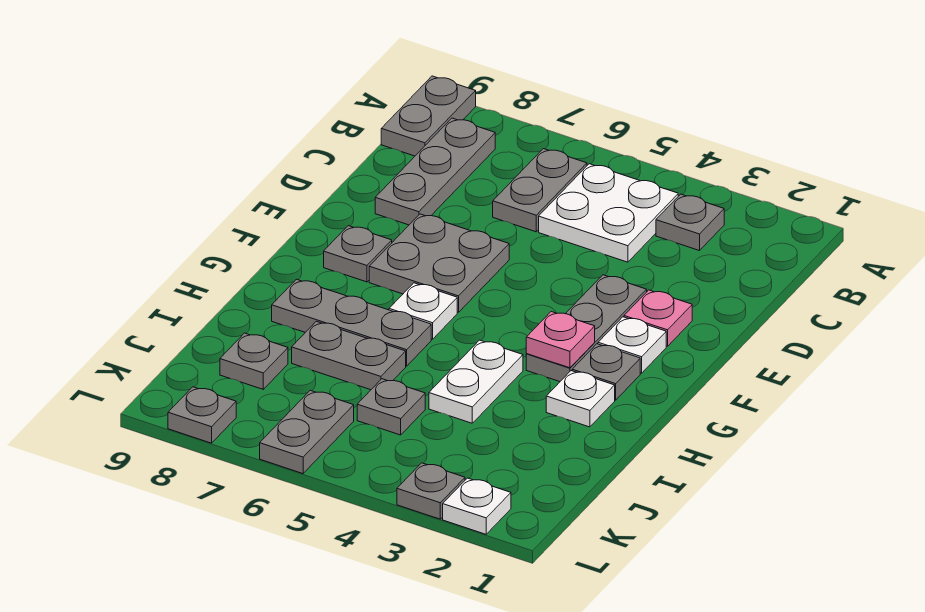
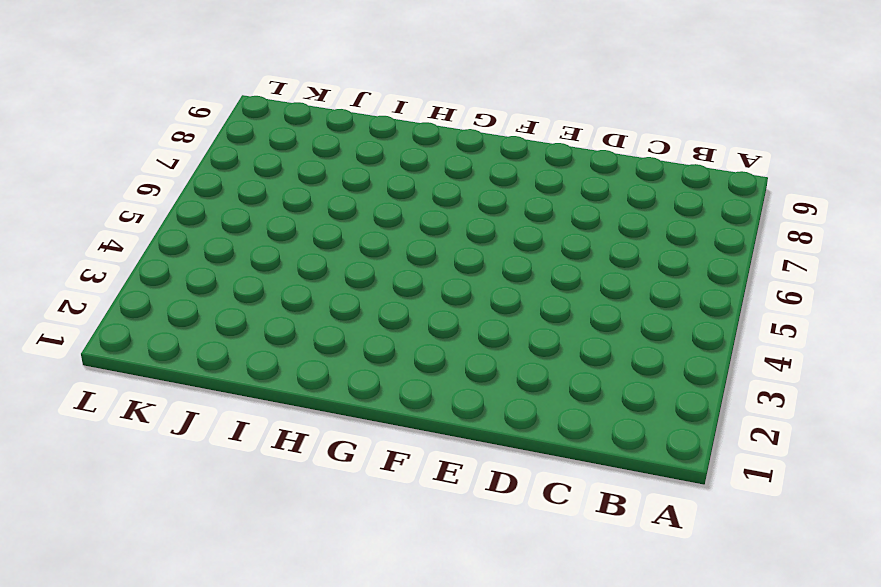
none -> grey plate A9:B9 level 1
none -> grey plate B3 level 1
none -> white plate B4:C5 level 1

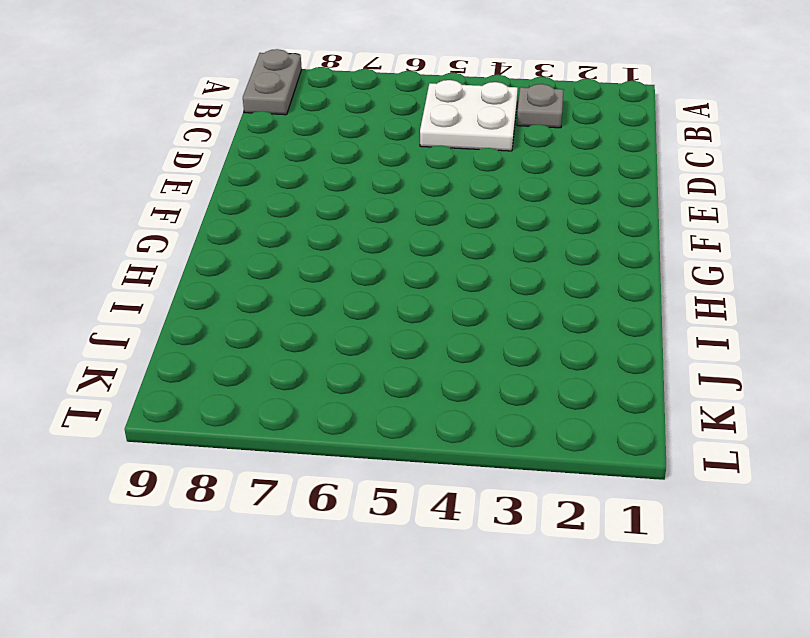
none -> grey plate B6:C6 level 1
none -> grey plate B8:D8 level 1
none -> pink plate E2 level 1

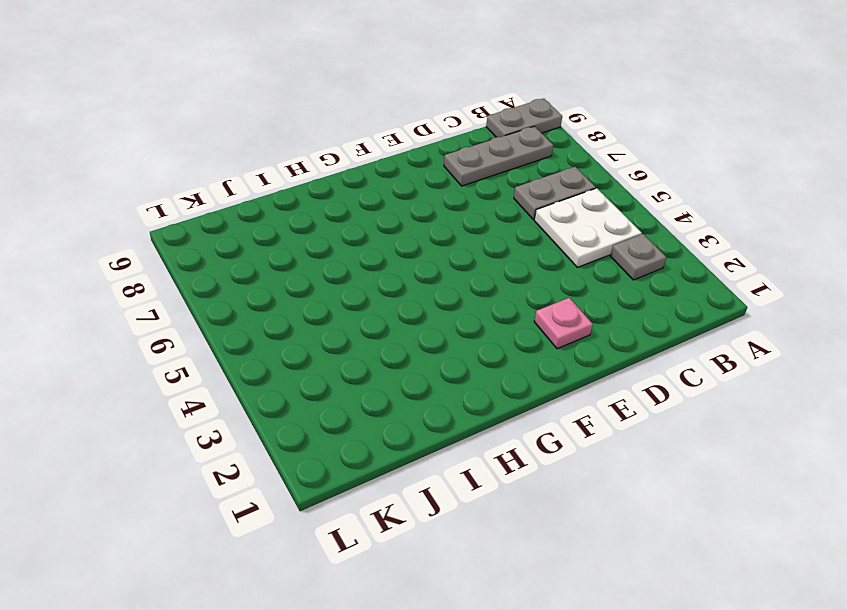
none -> grey plate E3:G3 level 1
none -> grey plate E6:F7 level 1
none -> white plate F2 level 1

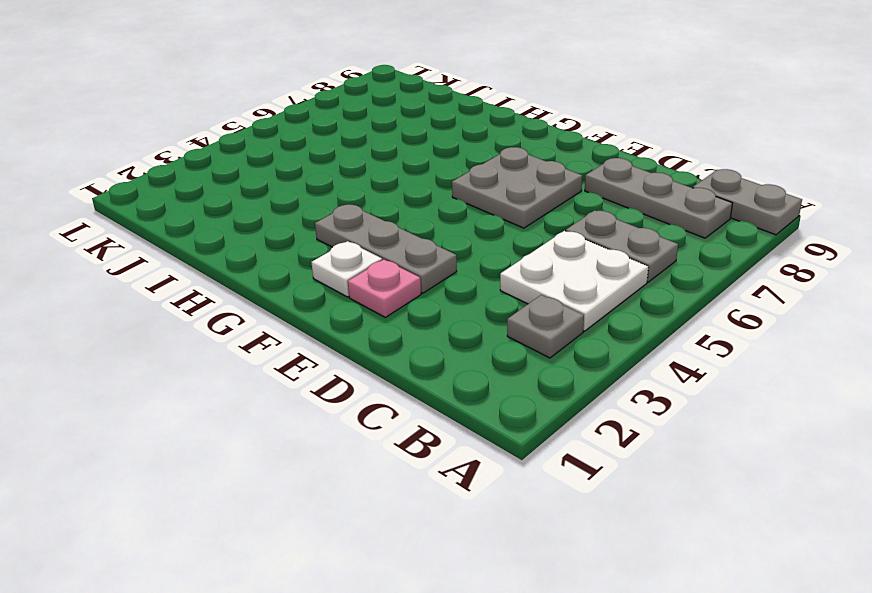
none -> grey plate F8 level 1
none -> grey plate G2 level 1
none -> white plate G6 level 1

